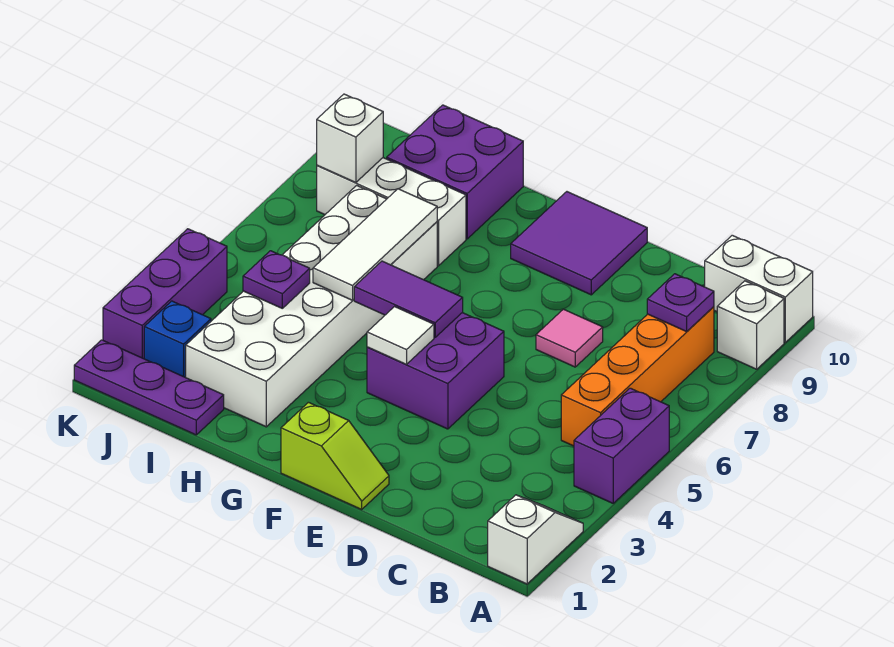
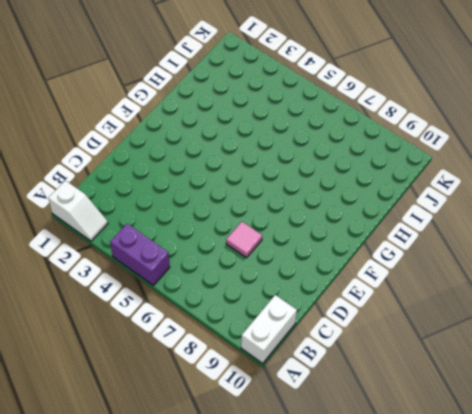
none -> white brick A9 level 1
none -> orange brick B5:B8 level 1
none -> lime slope E1:F1 level 1 top F

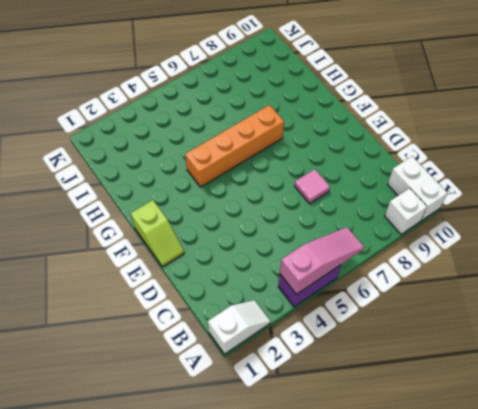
pink slope A4:A6 level 2 top 4 -> none
orange brick G4:G7 level 1 -> orange brick B5:B8 level 1
none -> purple brick E4:F5 level 1
none -> purple tile E9:F10 level 1
none -> white brick H2:I7 level 1

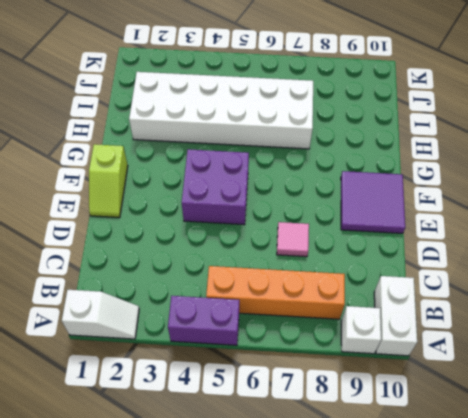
none -> white brick H8:J8 level 1
none -> purple brick H9:I10 level 1
none -> purple plate I1:K1 level 1

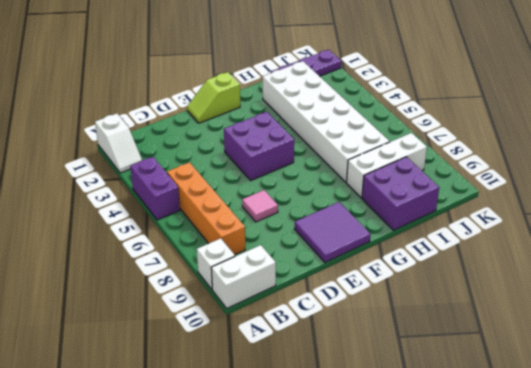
none -> blue brick J2 level 1
none -> purple brick K2:K4 level 1
none -> purple plate B8 level 2

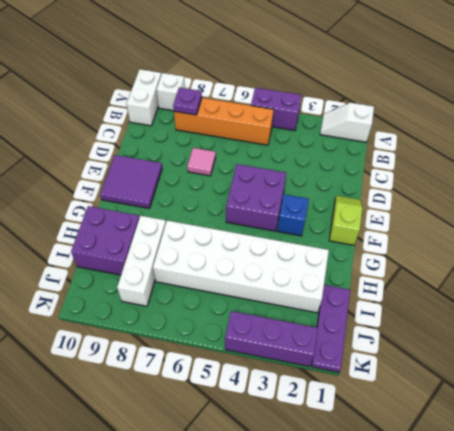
blue brick F3 level 1 -> blue brick J2 level 1
none -> white tile F4 level 2
none -> purple tile F5:G5 level 2
none -> white tile H5:H7 level 2

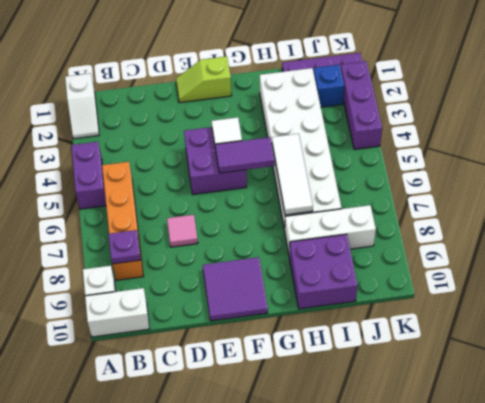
none -> purple plate I4 level 2
none -> white brick J8 level 2

